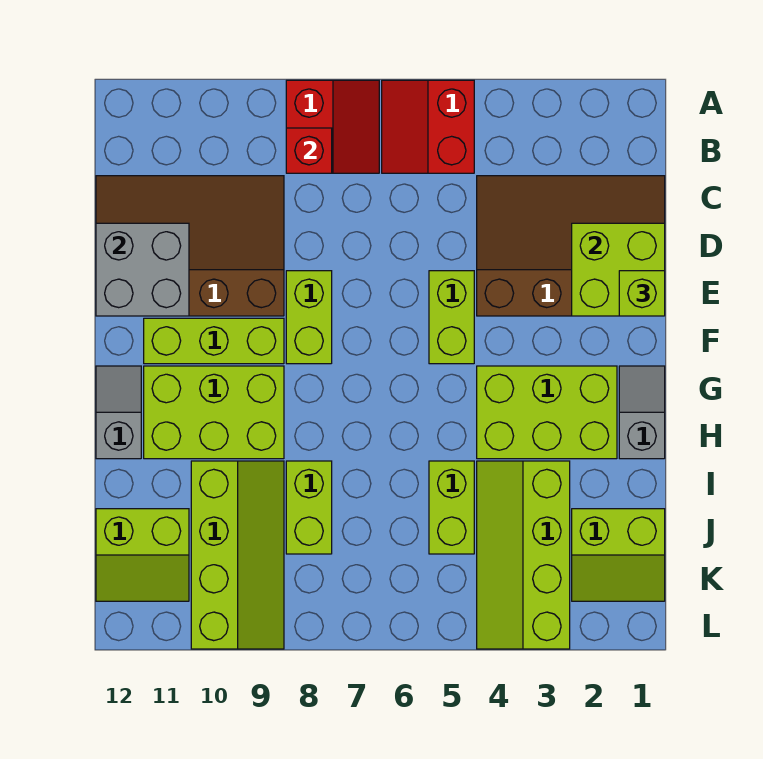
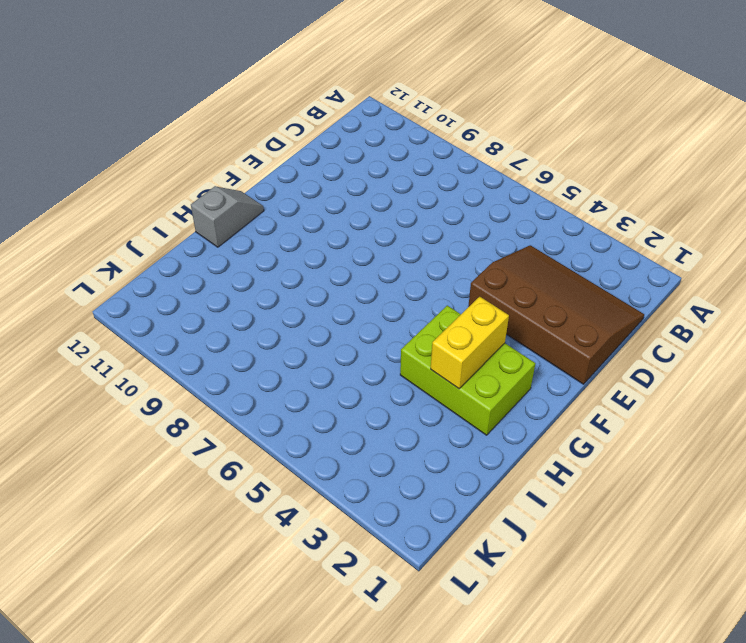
yellow brick G3:H3 level 2 -> none
none -> red slope A5:B6 level 1 top 5
none -> red slope A7:B8 level 1 top 8
none -> brown slope C9:E12 level 1 top E

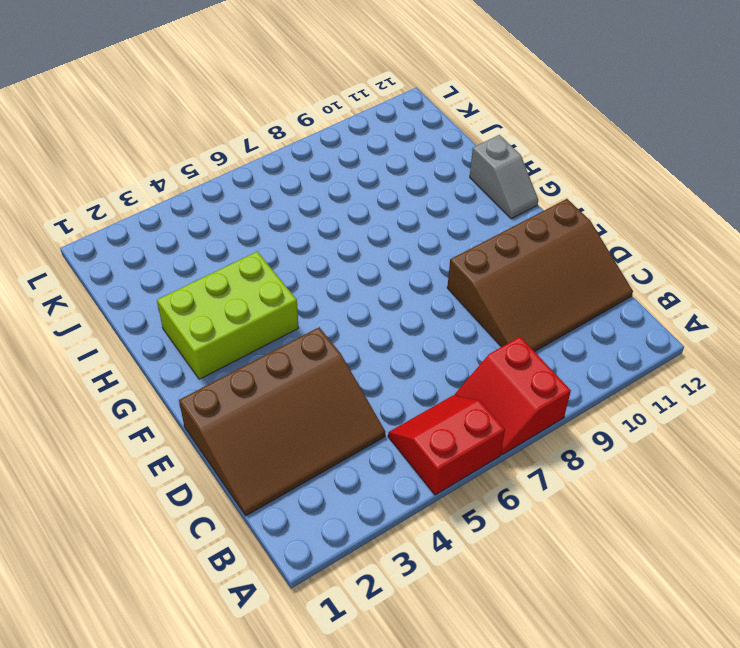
red slope A5:B6 level 1 top A -> red slope A5:B6 level 1 top 5
none -> lime brick E5:F5 level 1
none -> lime brick E8:F8 level 1
none -> lime brick F9:F11 level 1

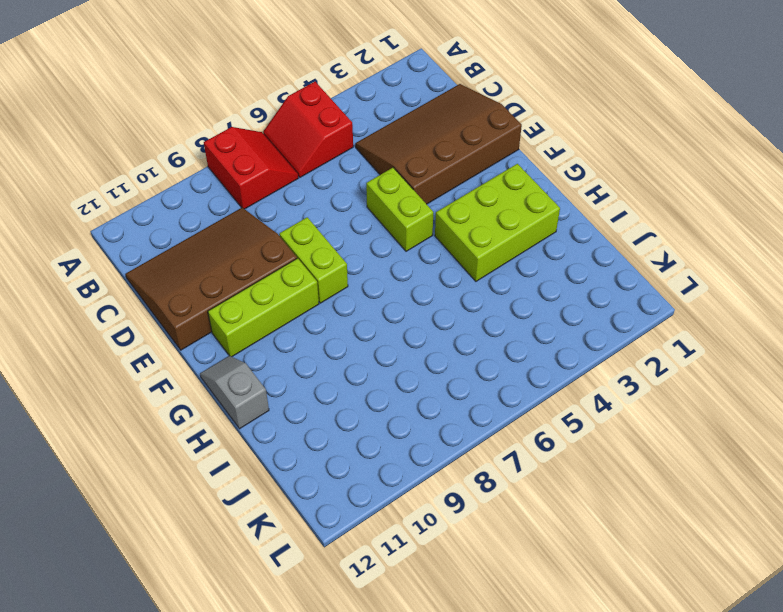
none -> grey slope G1:H1 level 1 top H
none -> lime brick G9:H11 level 1
none -> lime slope I3:L4 level 1 top 3

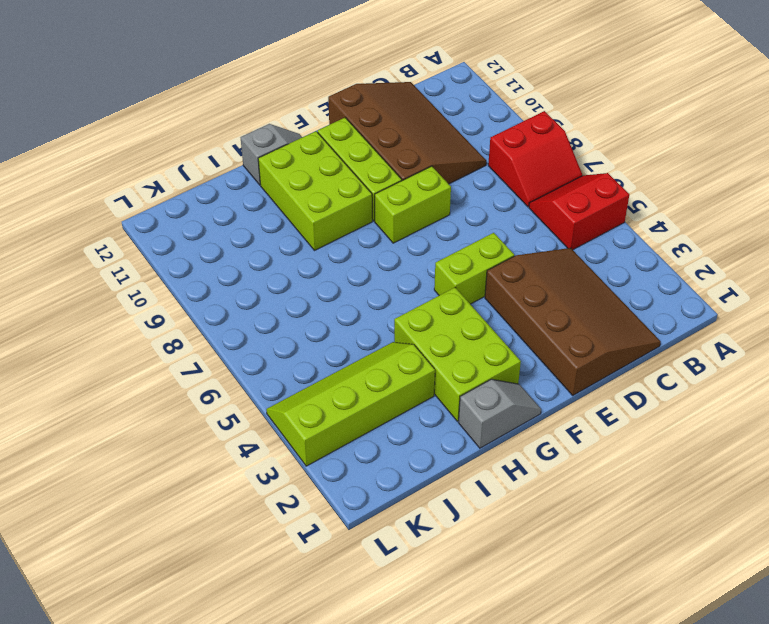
none -> lime brick I5:J5 level 1
none -> lime brick I8:J8 level 1
none -> lime slope I9:L10 level 1 top 10

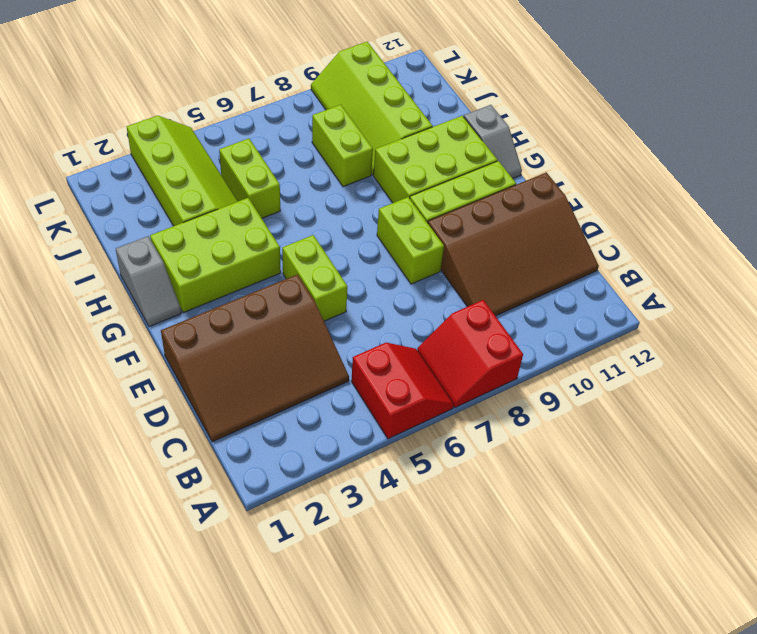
none -> lime slope J1:K2 level 1 top J
none -> lime slope J11:K12 level 1 top J
none -> red brick B8 level 2

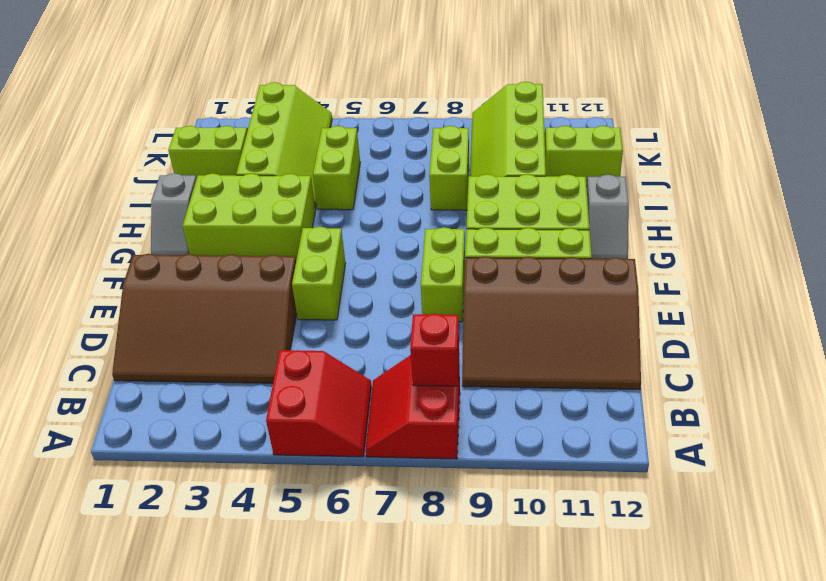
none -> lime brick D1:E2 level 2
none -> grey brick D11:E12 level 2
none -> lime brick E1 level 3

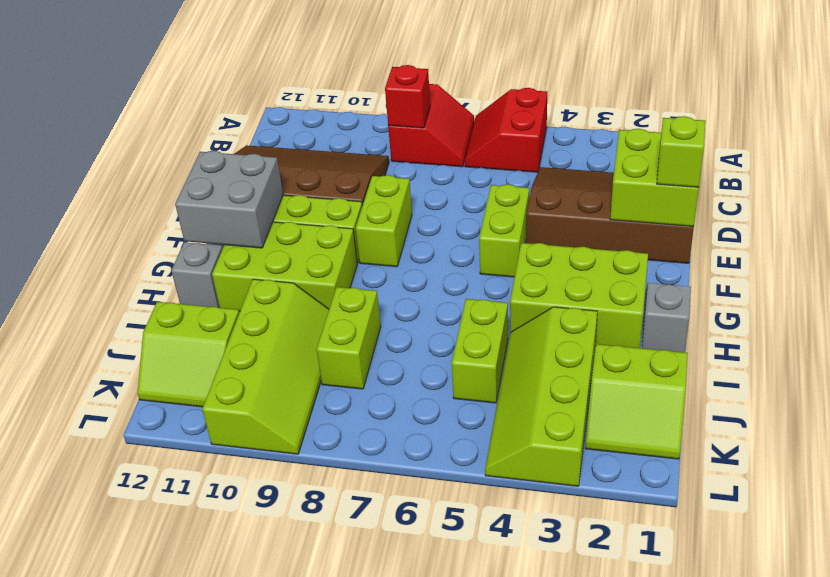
grey brick F11:G12 level 2 -> grey brick D11:E12 level 2

